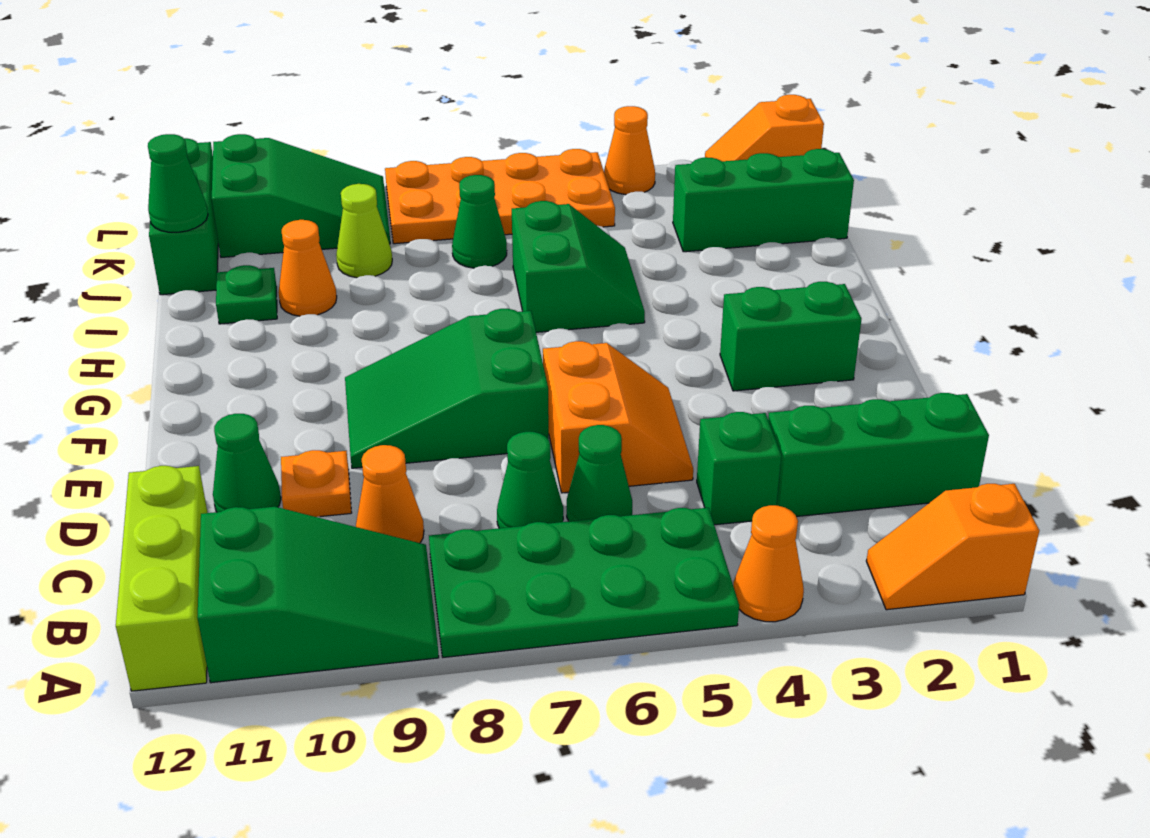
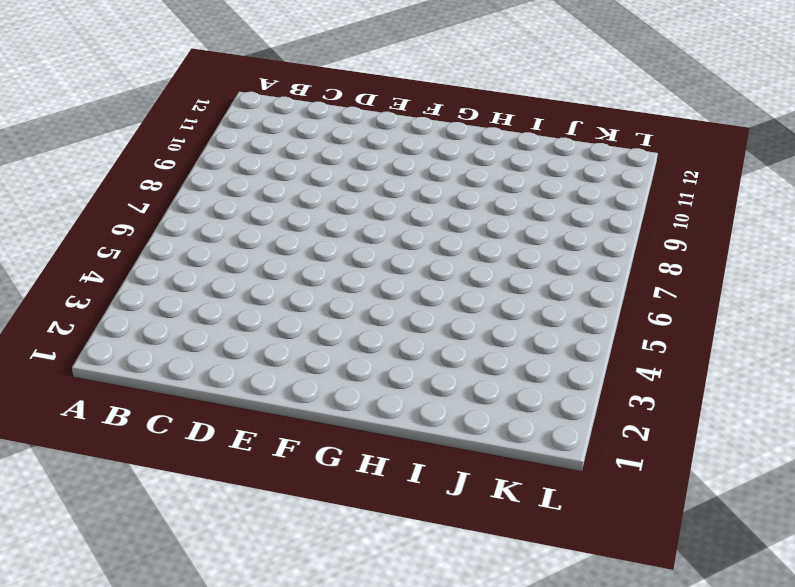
none -> orange slope A1:A2 level 1 top 1
none -> orange cone A4 level 1
none -> green plate A5:B8 level 1

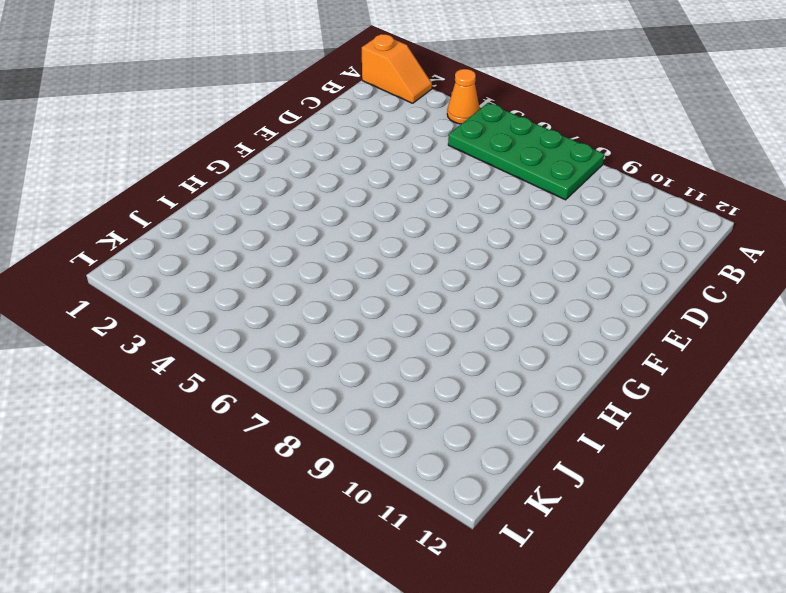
none -> green slope A9:B11 level 1 top 11
none -> lime brick A12:C12 level 1
none -> green brick C1:C3 level 1

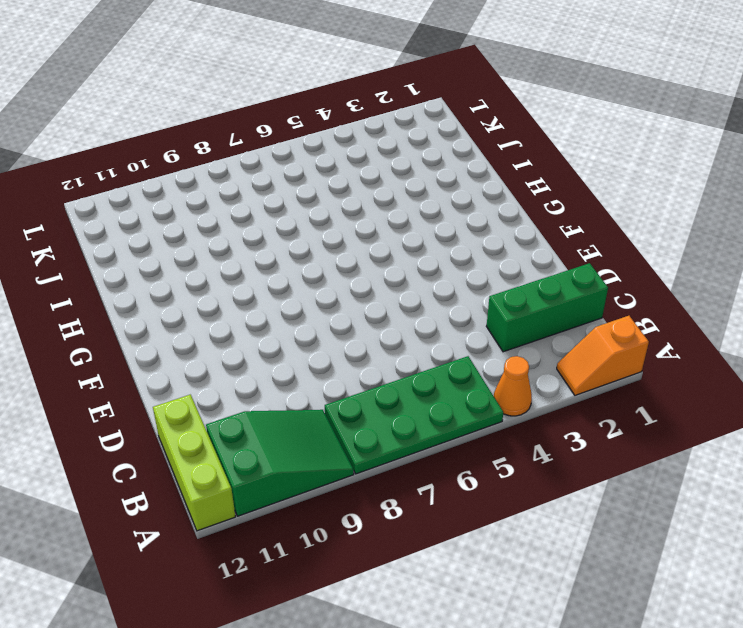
none -> green brick C4 level 1
none -> green cone C6 level 1
none -> green cone C7 level 1

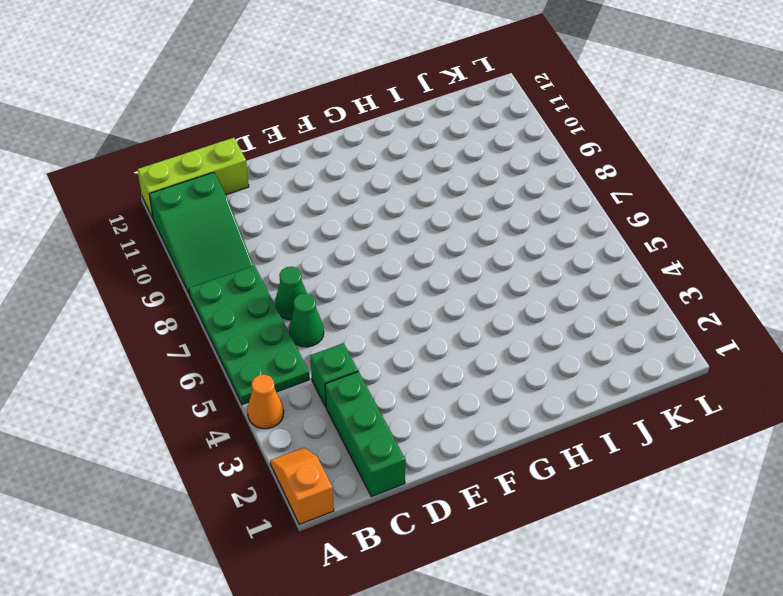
none -> orange cone C9 level 1
none -> orange slope D5:E6 level 1 top 6
none -> orange plate D10 level 1

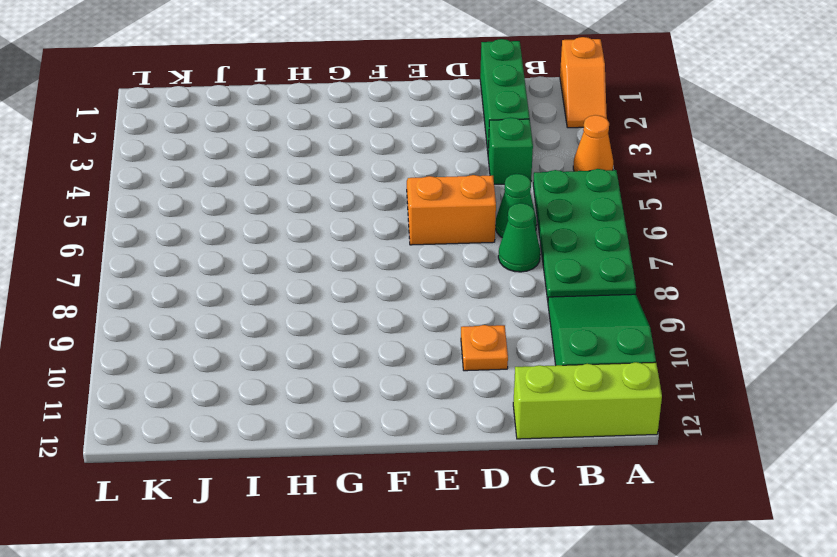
none -> orange cone C9 level 1
none -> green cone D11 level 1
none -> green slope E7:F9 level 1 top 7

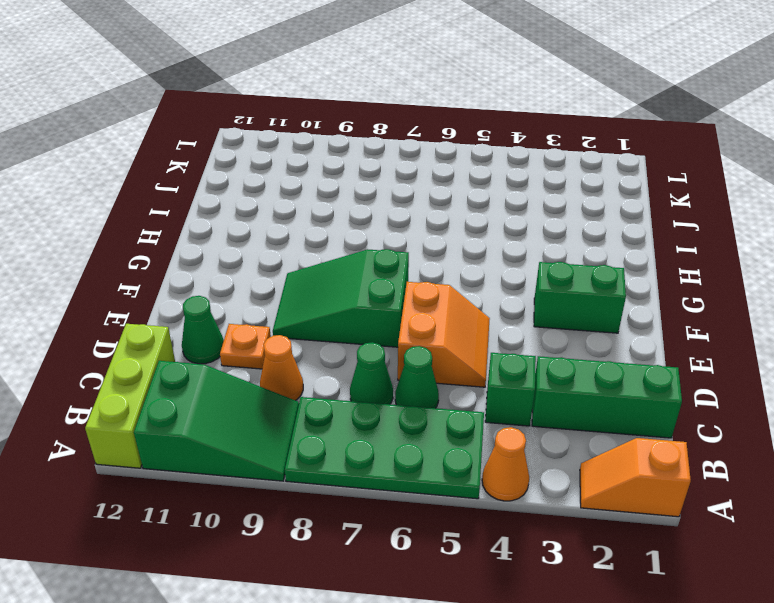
none -> green slope H5:I6 level 1 top 6
none -> orange cone I10 level 1
none -> green plate I11 level 1

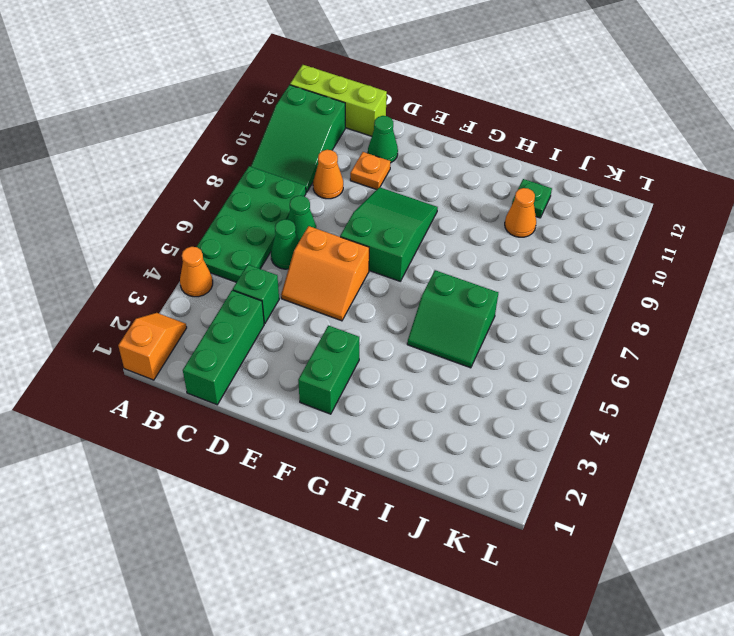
none -> green brick J1:J3 level 1
none -> green cone J7 level 1
none -> lime cone J9 level 1

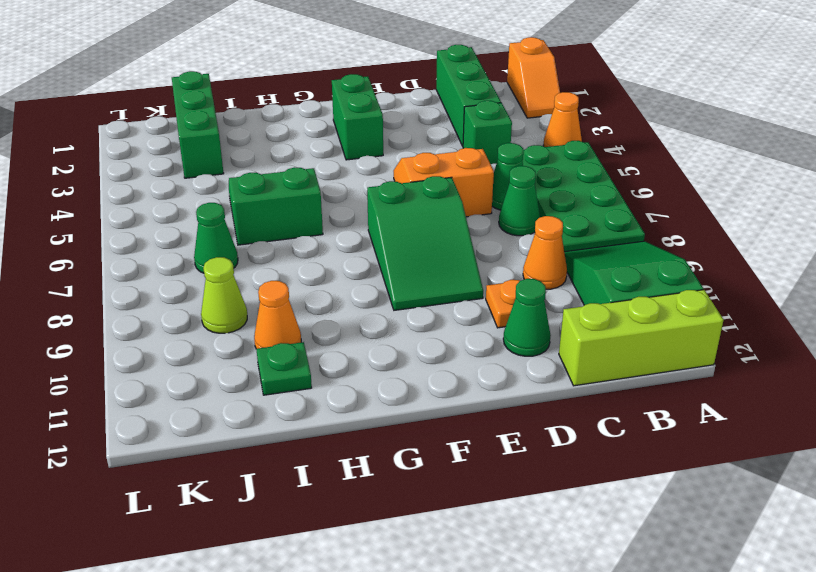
none -> green brick J12:L12 level 1
none -> orange plate K5:L8 level 1
none -> green slope K9:L11 level 1 top 11

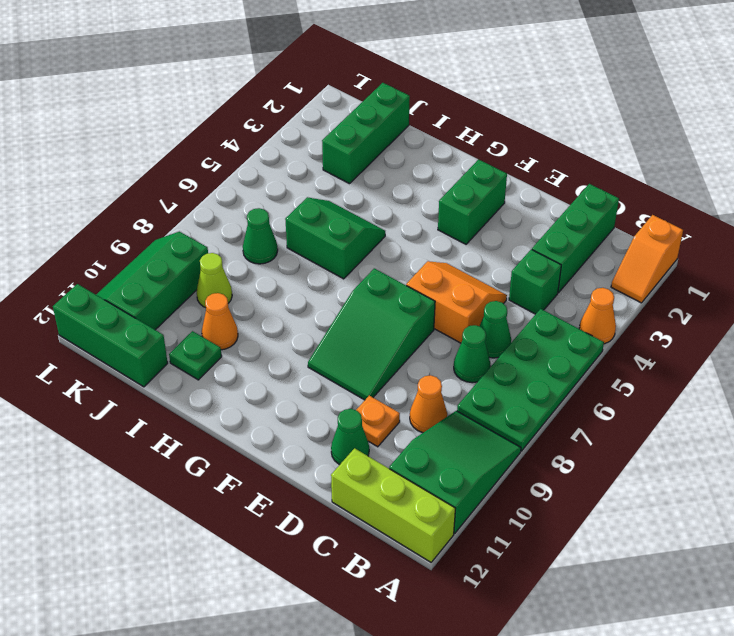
green slope K9:L11 level 1 top K -> green slope K9:L11 level 1 top 11
none -> orange plate K5:L8 level 1
none -> orange slope L1:L2 level 1 top 1
none -> orange cone L4 level 1

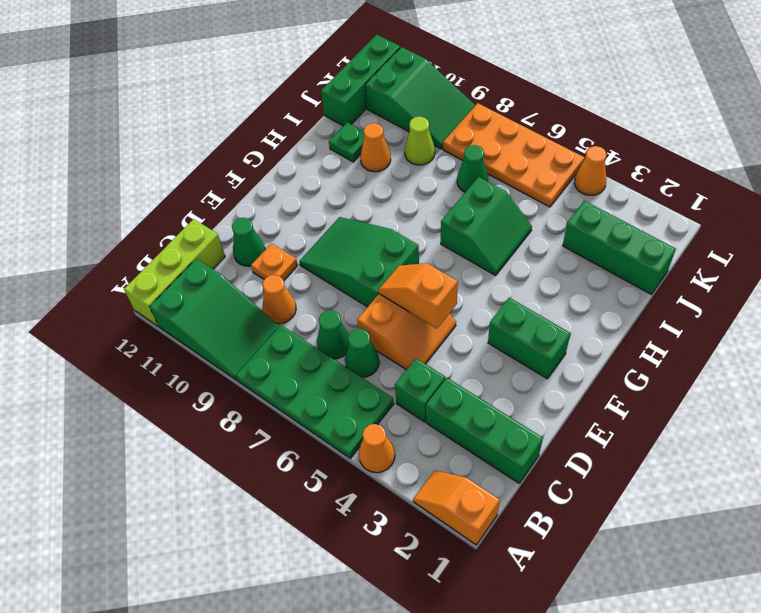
orange slope E5:E6 level 2 top 5 -> orange slope L1:L2 level 1 top 1
none -> green cone J12 level 2

